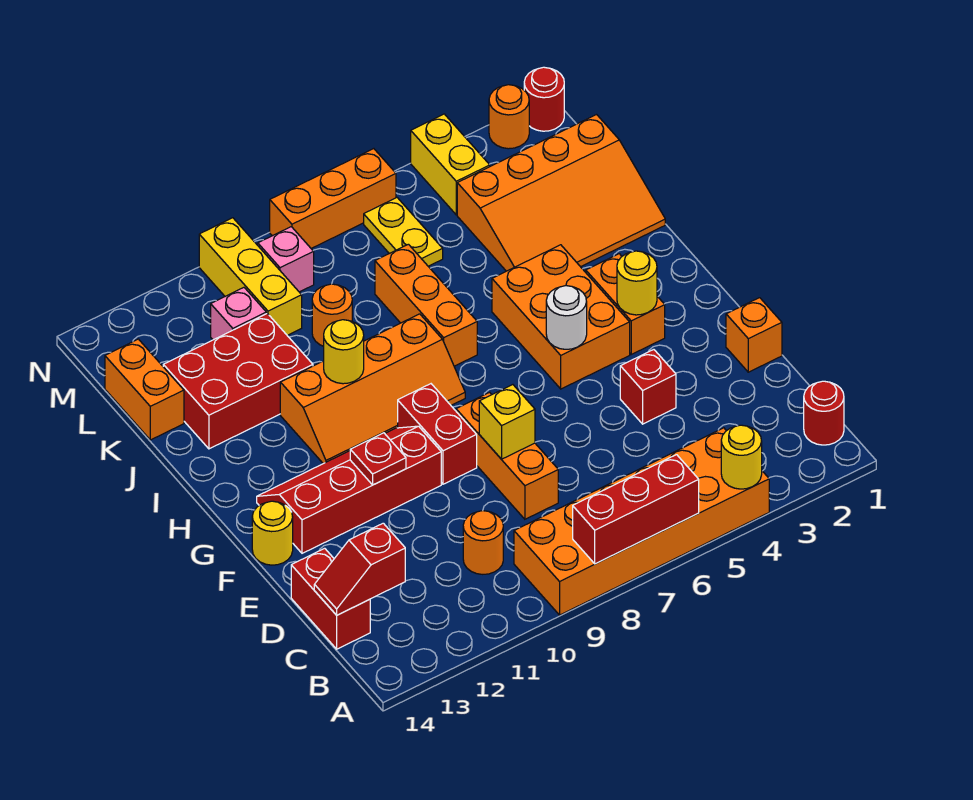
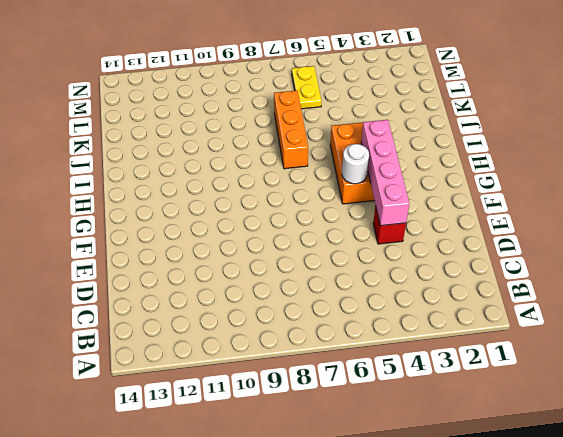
pink brick E4:H4 level 2 -> none
none -> orange brick A4:B9 level 1
none -> red round brick B1 level 1
none -> orange round brick C10 level 1
none -> red brick C14:D14 level 1

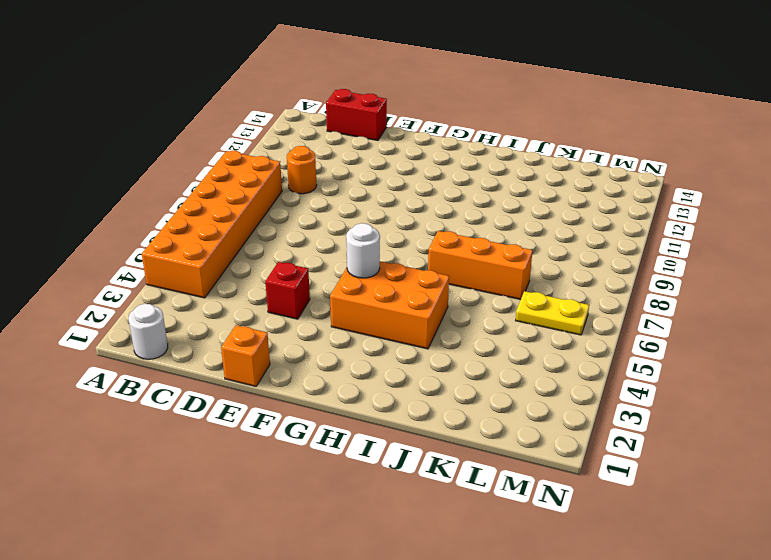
white round brick B1 level 1 -> red round brick B1 level 1
none -> orange brick D8:F8 level 1
none -> red brick F9:G9 level 1
none -> red slope F10:G13 level 1 top F
none -> yellow round brick F14 level 1

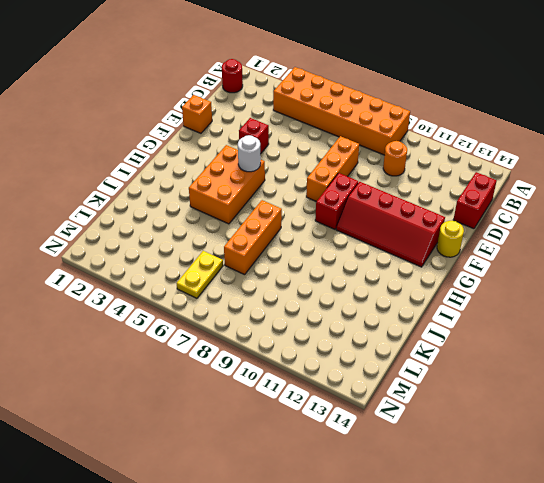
none -> orange brick G3:H3 level 1
none -> orange slope H8:I11 level 1 top I
none -> orange slope J1:L4 level 1 top L
none -> red brick J11:K13 level 1

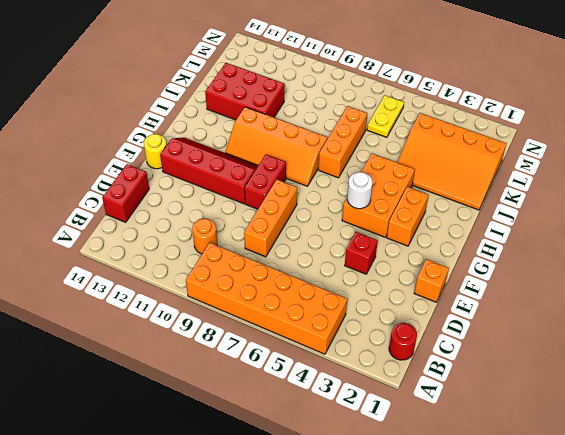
none -> orange round brick K9 level 1
none -> orange brick K14:L14 level 1
none -> yellow brick L10:N10 level 1
none -> pink brick L11 level 1

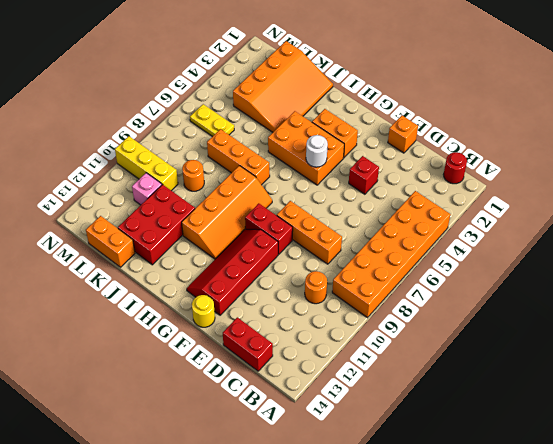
none -> yellow brick M4:N4 level 1
none -> pink brick M9 level 1
none -> red round brick N1 level 1
none -> orange round brick N2 level 1

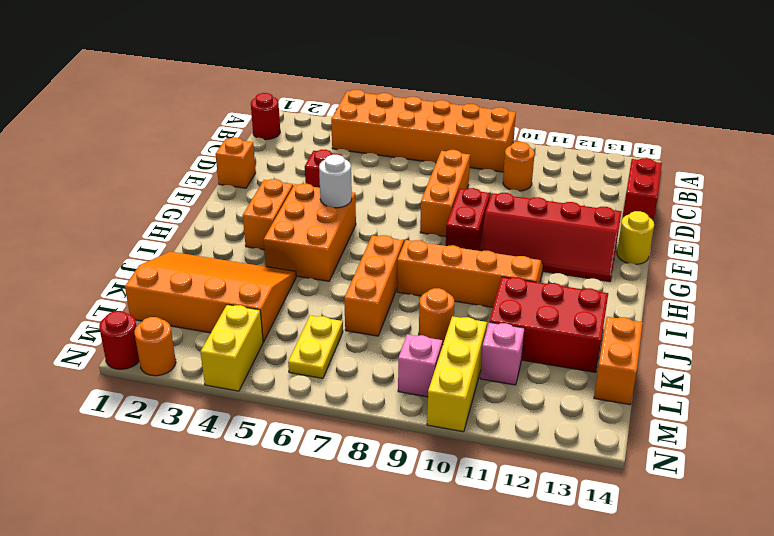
none -> orange brick N6:N8 level 1
none -> yellow round brick A4 level 2
none -> red brick A6:A8 level 2
none -> red slope C13:C14 level 2 top 13

